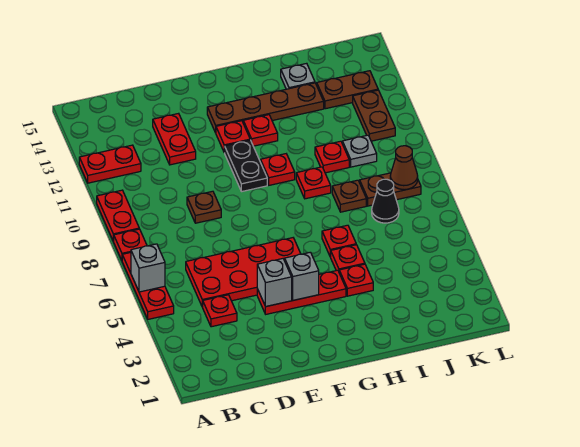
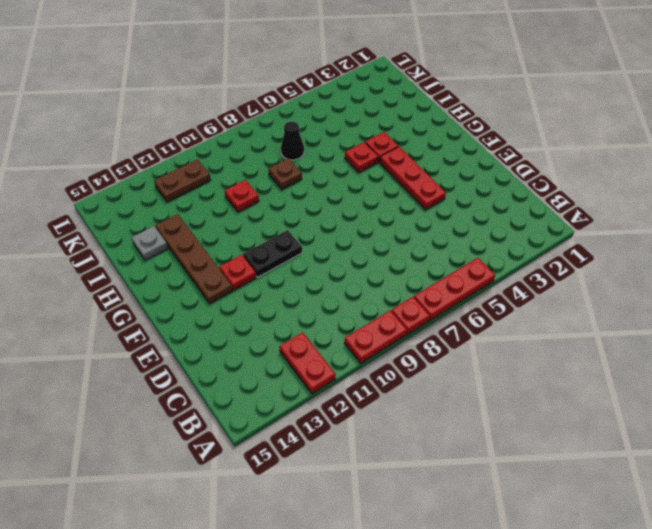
none -> red plate C4 level 1
none -> red plate C5:F6 level 1
none -> brown plate D9 level 1
none -> red plate D12:D13 level 1

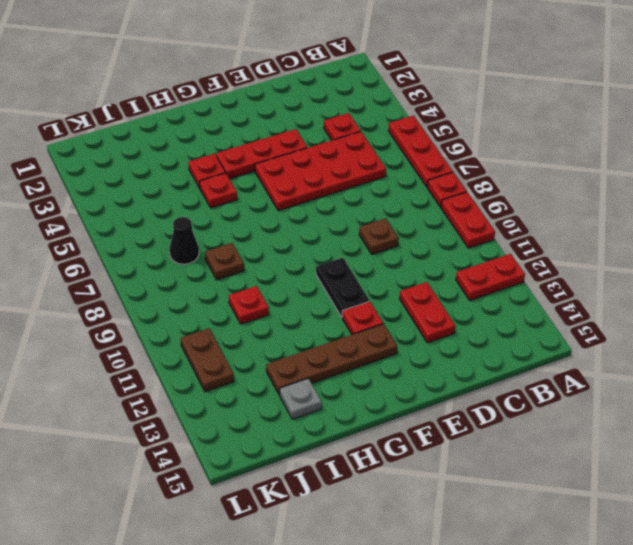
none -> red plate G10 level 1
none -> red plate G12 level 1
none -> red plate H6 level 1
none -> red plate H9 level 1

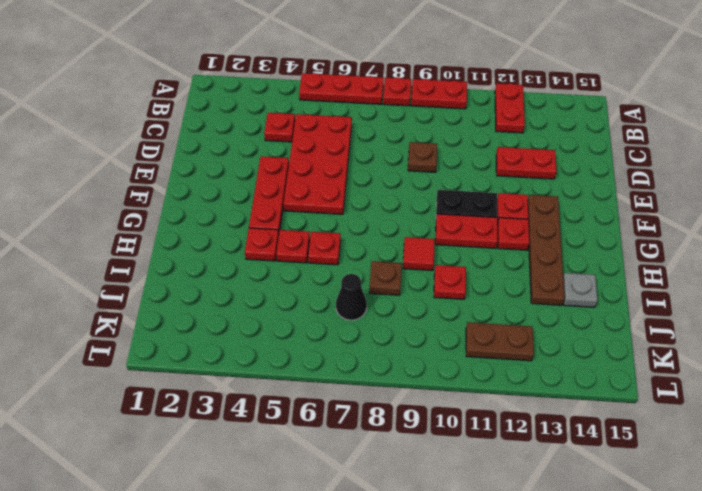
red plate G10:G11 level 1 -> red plate G10 level 1
red tile H9 level 1 -> red plate H9 level 1
none -> brown plate J8:K8 level 1
none -> grey plate J10 level 1
none -> brown plate J13:K13 level 1
none -> grey brick A6 level 2

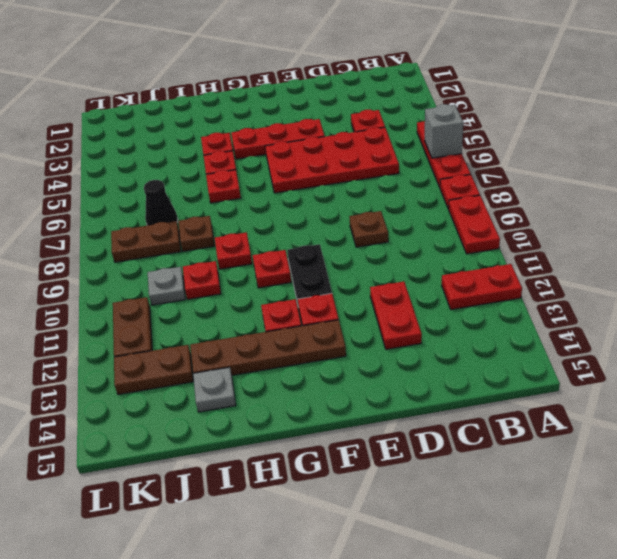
none -> grey brick E4 level 2
none -> grey brick F4 level 2
none -> brown cone K8 level 2

